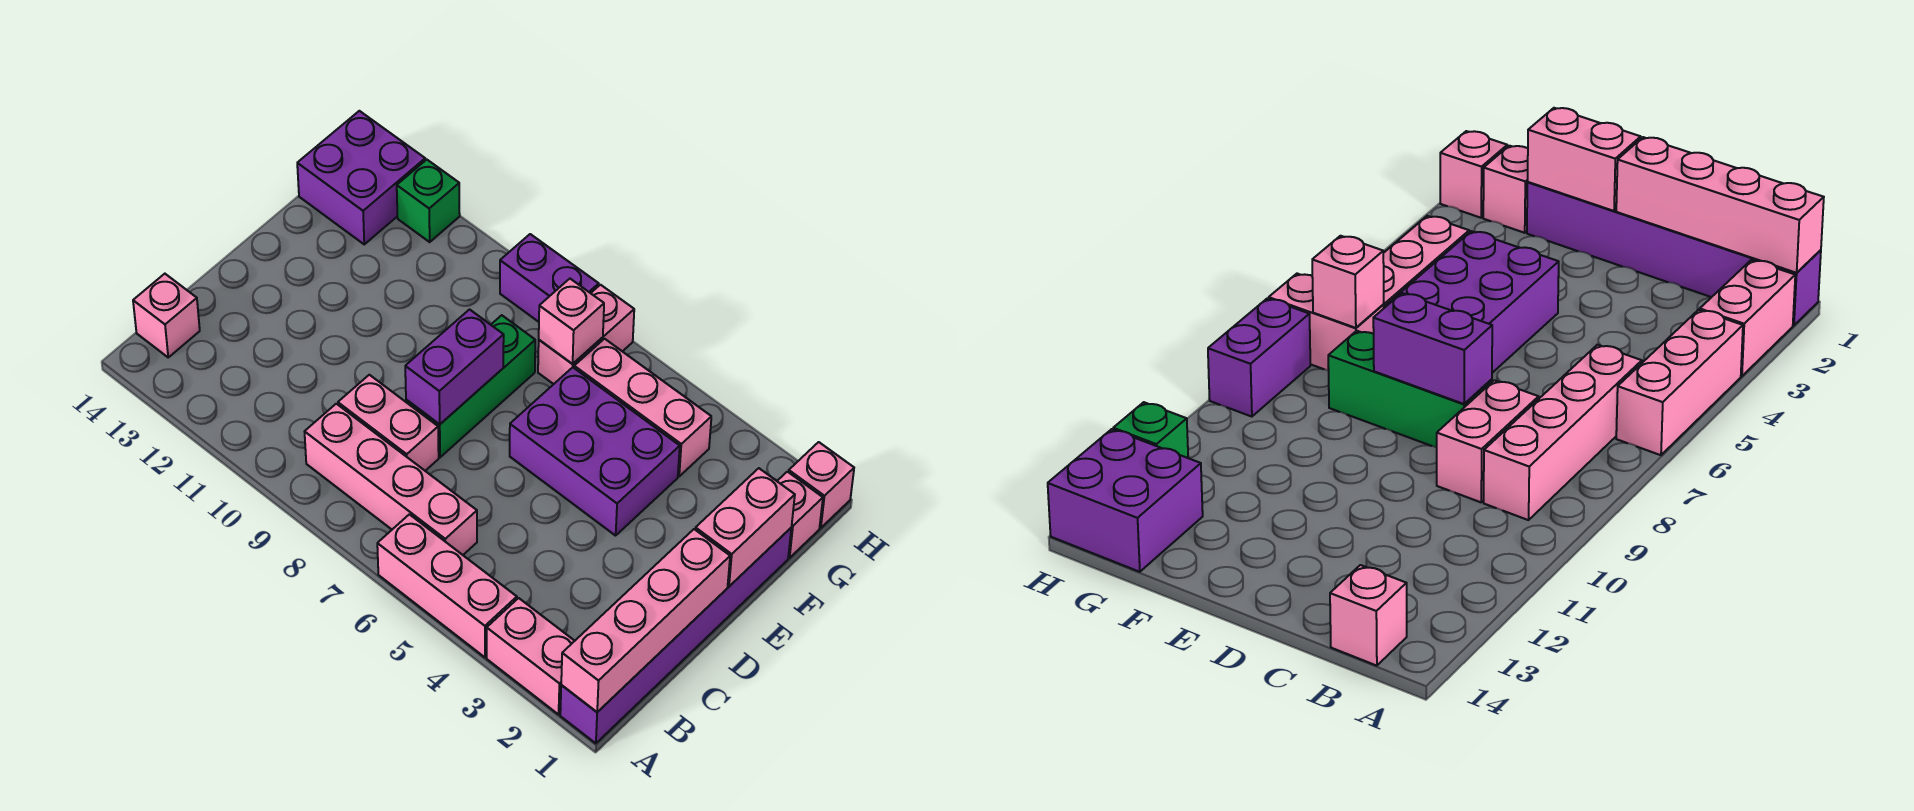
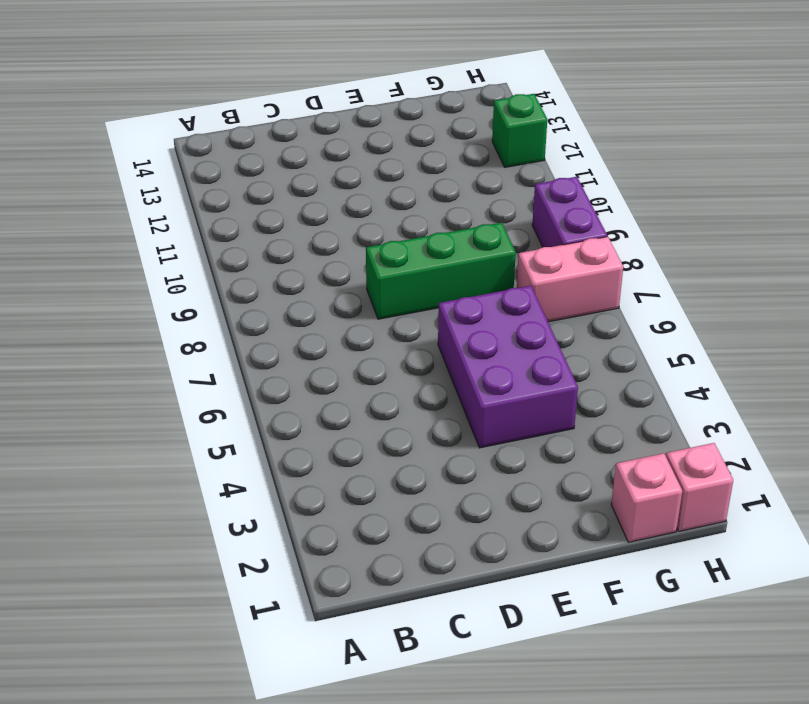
none -> purple brick A1:F1 level 1
none -> pink brick A2:A3 level 1
none -> pink brick A4:A6 level 1

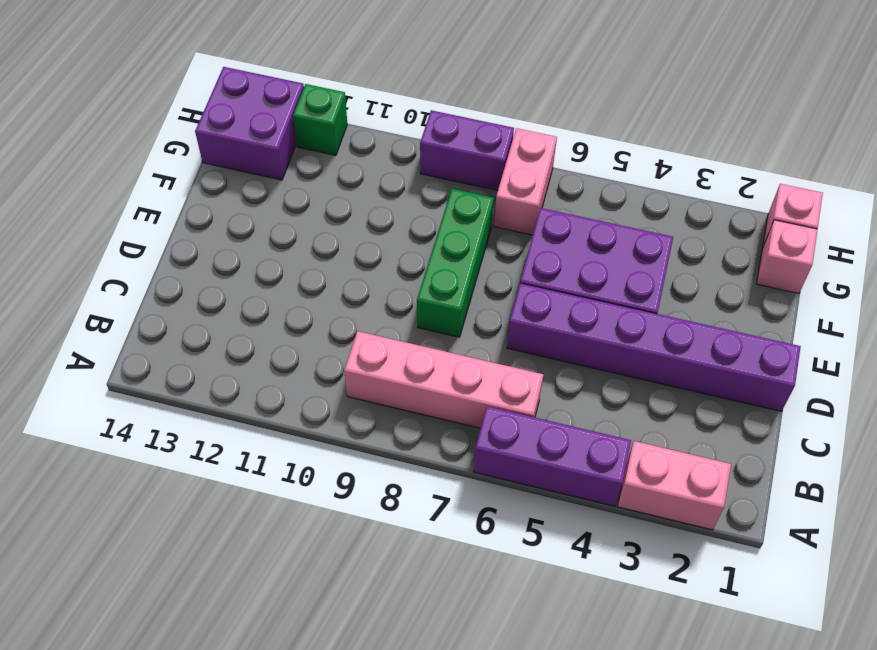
purple brick A4:A6 level 1 -> pink brick A4:A6 level 1
purple brick D1:D6 level 1 -> purple brick A1:F1 level 1
none -> pink brick B14 level 1
none -> pink brick C8:C9 level 1
none -> pink brick G4:G6 level 1

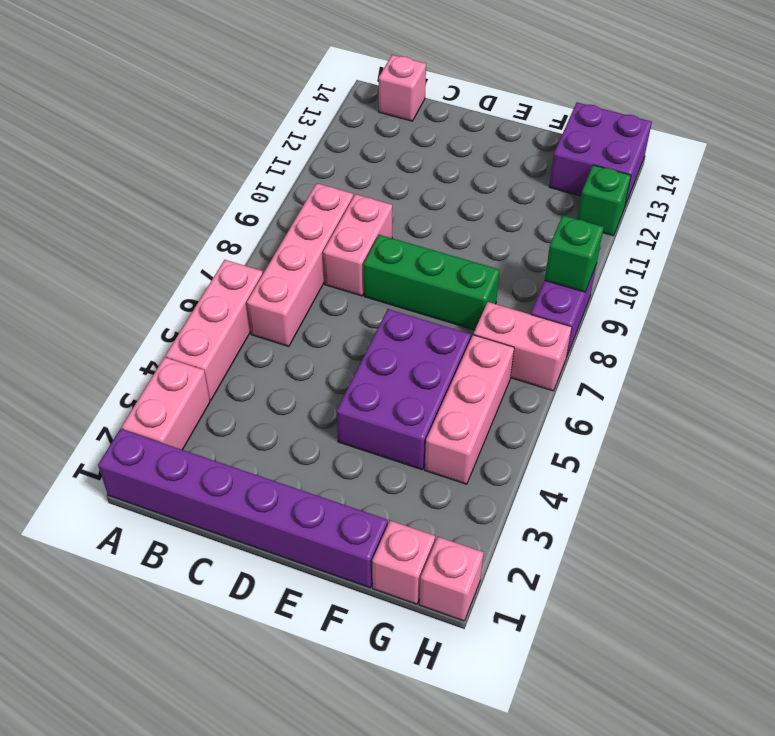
green brick H9 level 2 -> none
none -> pink brick A1:D1 level 2
none -> purple brick D8:E8 level 2
none -> pink brick E1:F1 level 2

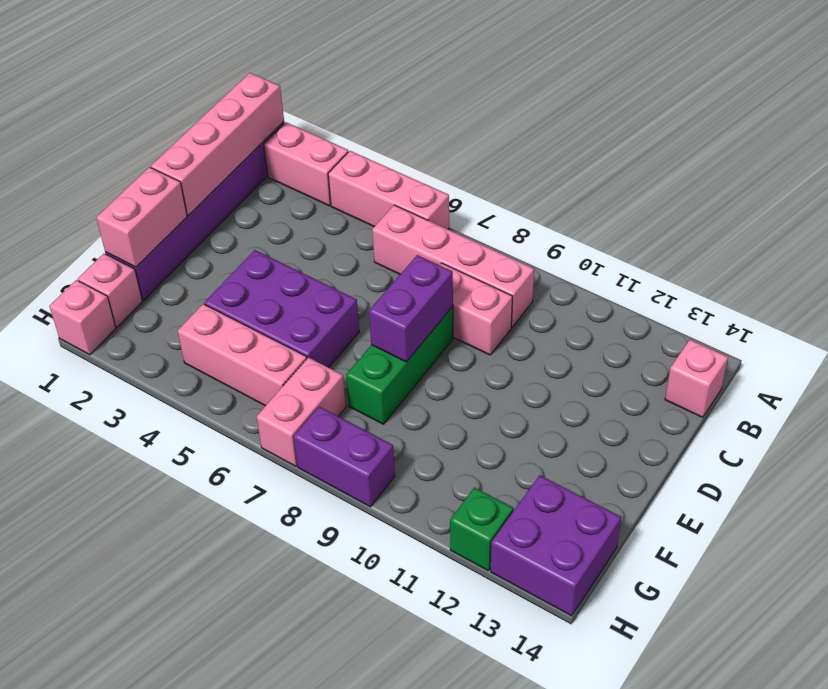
none -> pink brick G7 level 2

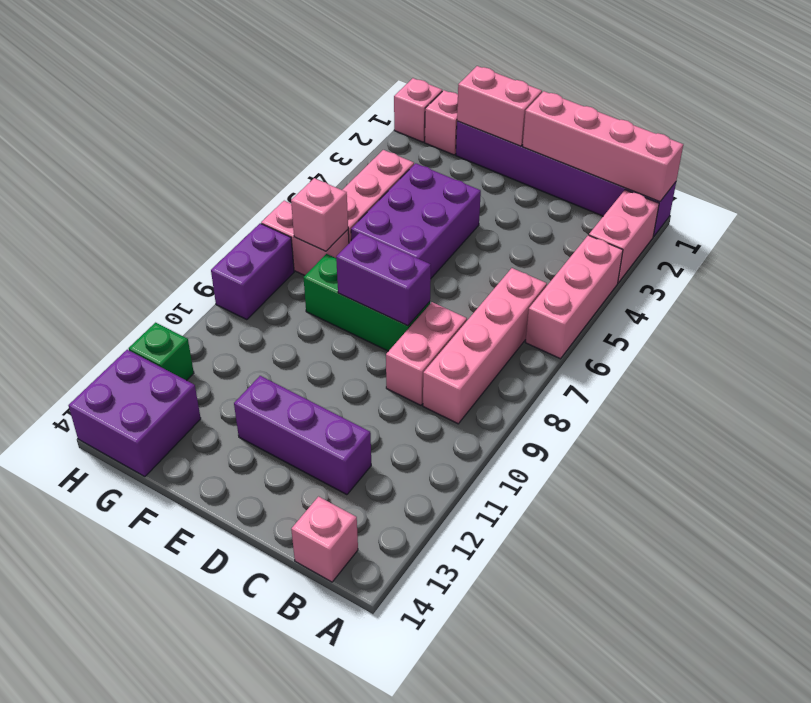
purple brick C12:E12 level 1 -> none

